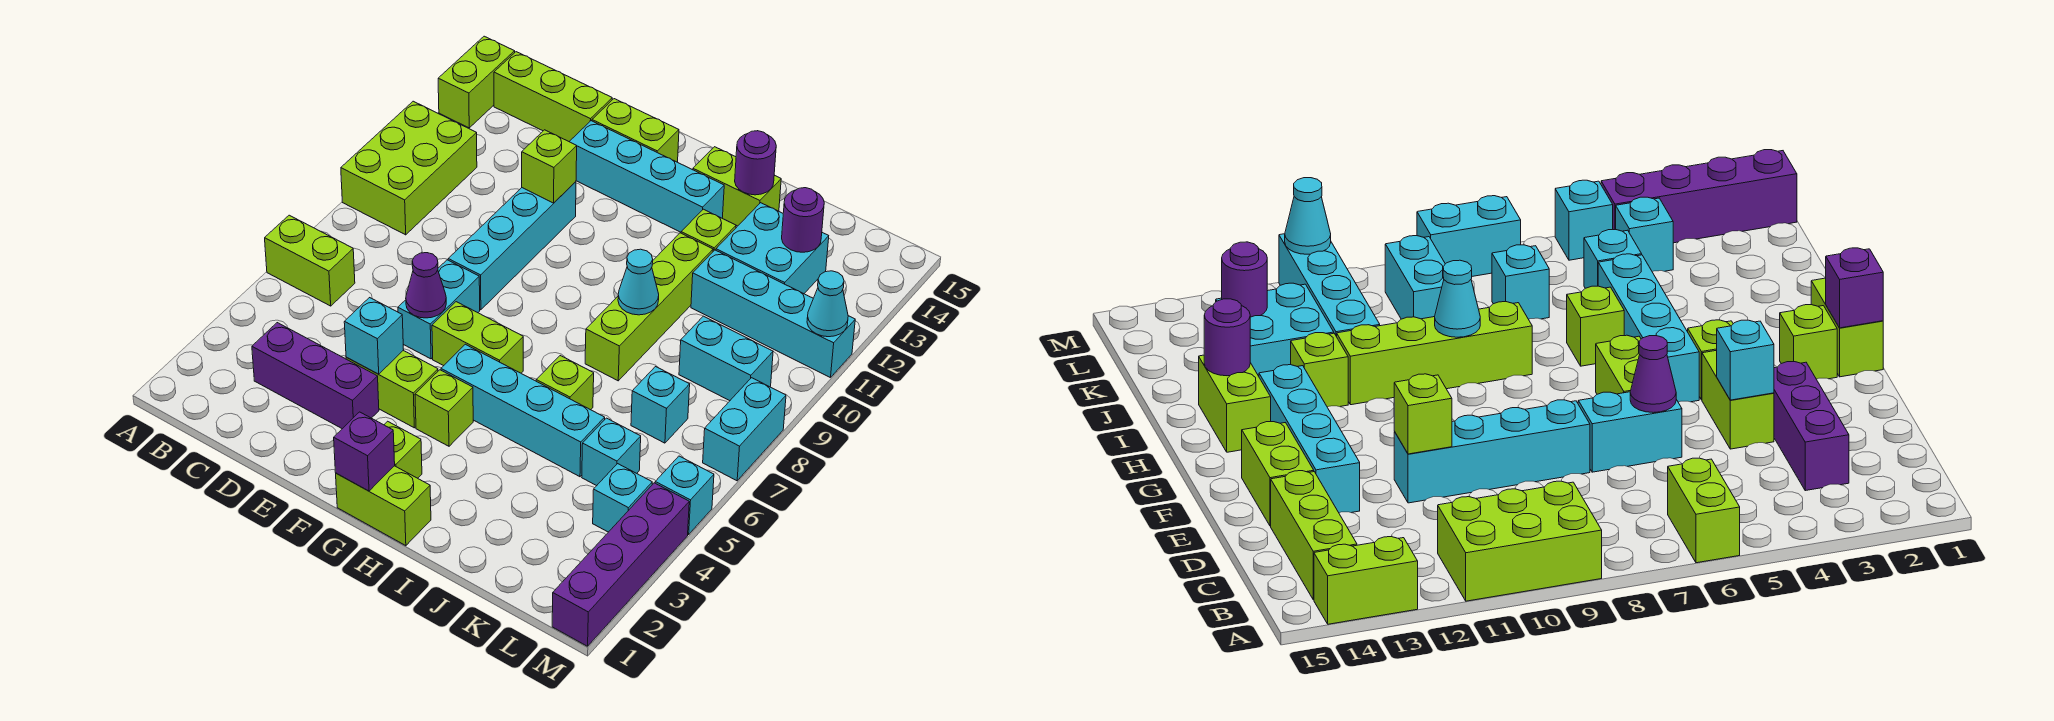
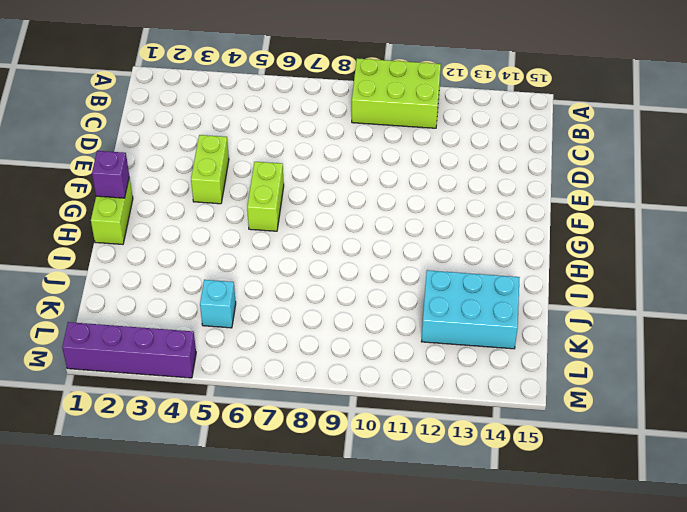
cyan brick J12:K14 level 1 -> cyan brick J12:K13 level 1
none -> lime brick A6:B6 level 1
none -> lime brick A13:A14 level 1
none -> lime brick B14:D14 level 1
none -> purple brick C3:E3 level 1

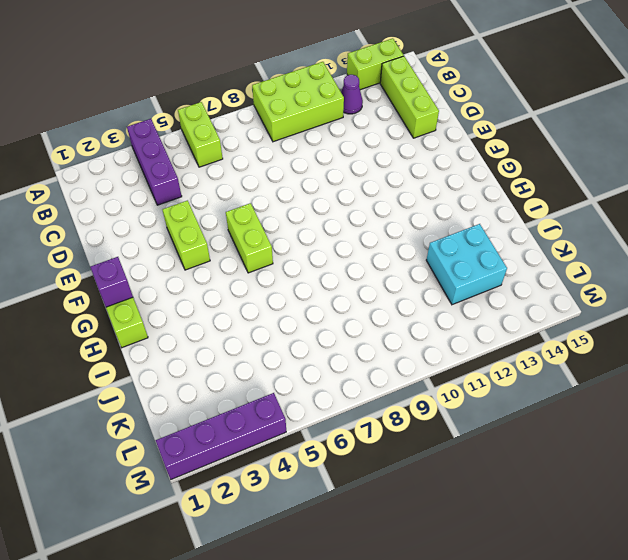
purple brick A4:C4 level 1 -> purple brick C3:E3 level 1
purple cone B12 level 1 -> purple cone E6 level 2
none -> cyan brick E6:E7 level 1
none -> cyan brick E8:E11 level 1
none -> cyan brick E13:H13 level 1
none -> lime brick E14:F14 level 1

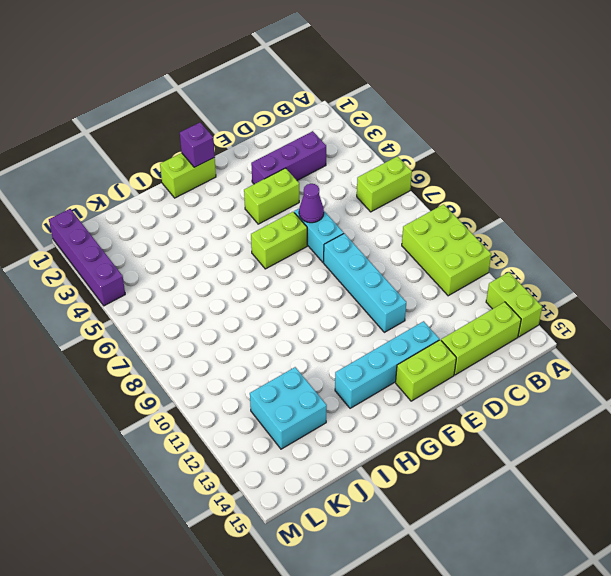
none -> lime brick G2 level 1
none -> lime brick G4 level 1
none -> cyan brick G5:J5 level 1
none -> lime brick H14:I14 level 1

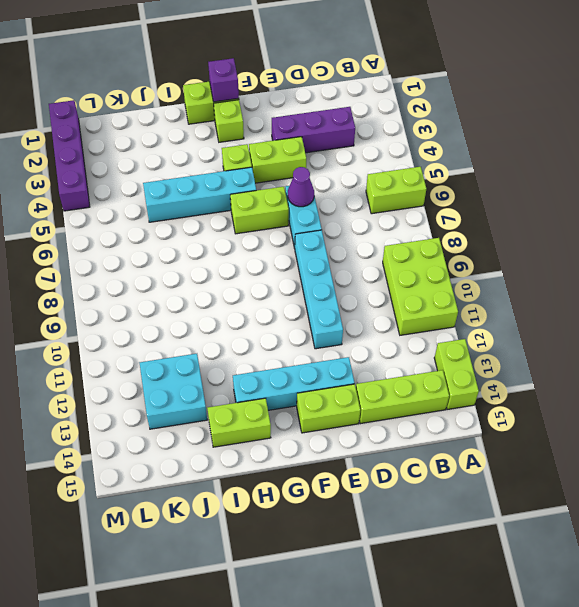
none -> lime brick I6 level 1
none -> lime brick I8:I11 level 1
none -> lime brick I12 level 1
none -> cyan brick J11:M11 level 1

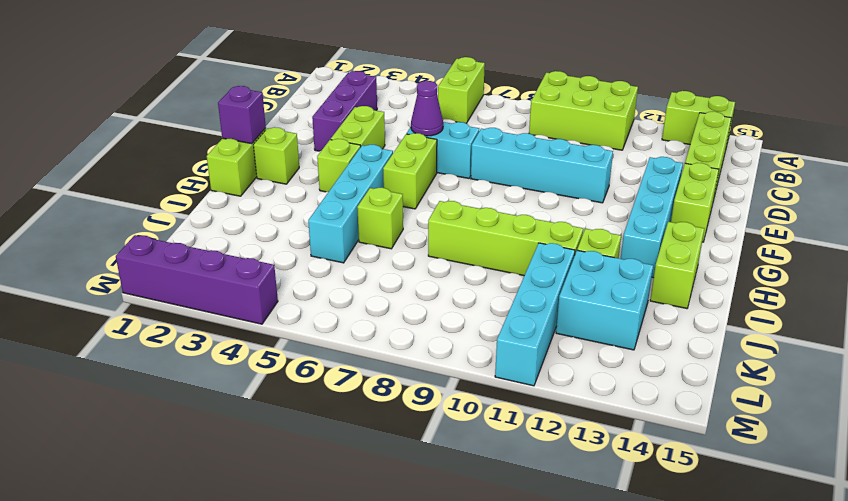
none -> cyan brick K5 level 1
none -> cyan brick K7 level 1
none -> cyan brick K9:L9 level 1
none -> cyan brick L4 level 1

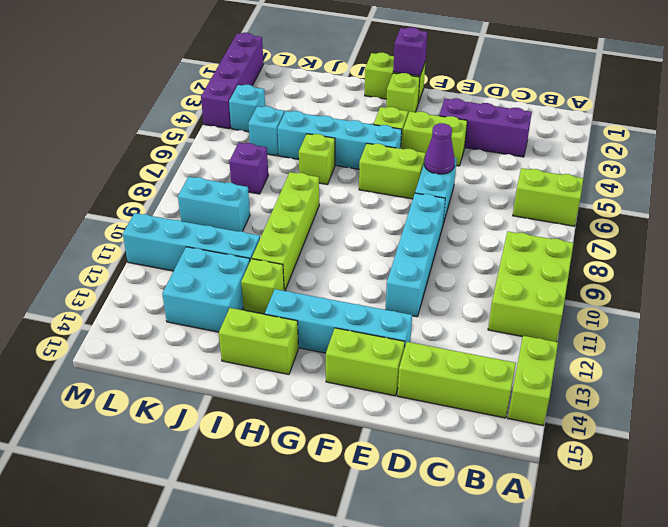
purple brick K7 level 1 -> cyan brick K7 level 1
none -> cyan brick M5 level 1
none -> cyan brick M7:M8 level 1
none -> cyan brick E4 level 2
none -> lime brick E11 level 2

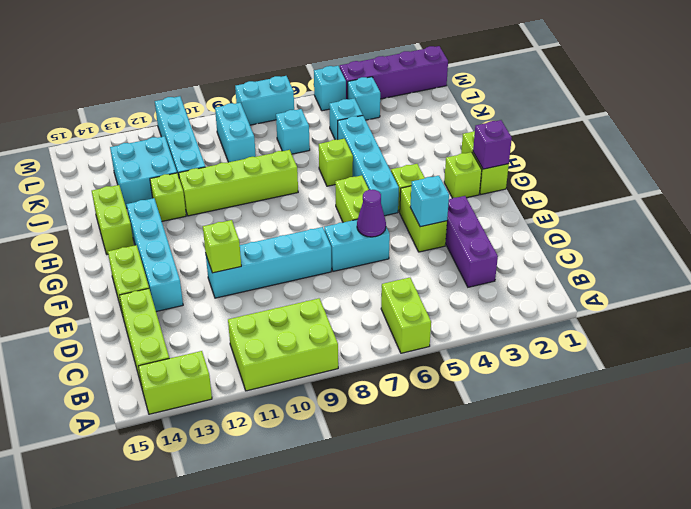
none -> cyan cone I9 level 2
none -> purple round brick I14 level 2
none -> purple round brick K13 level 2
none -> cyan cone M11 level 2

